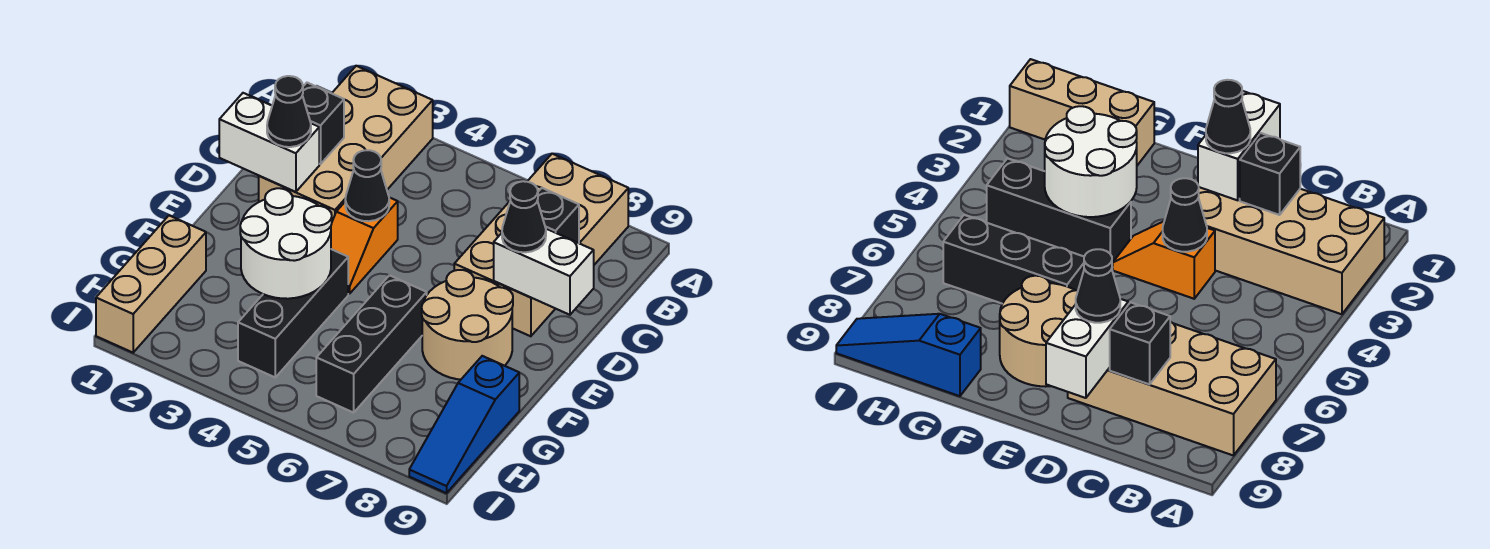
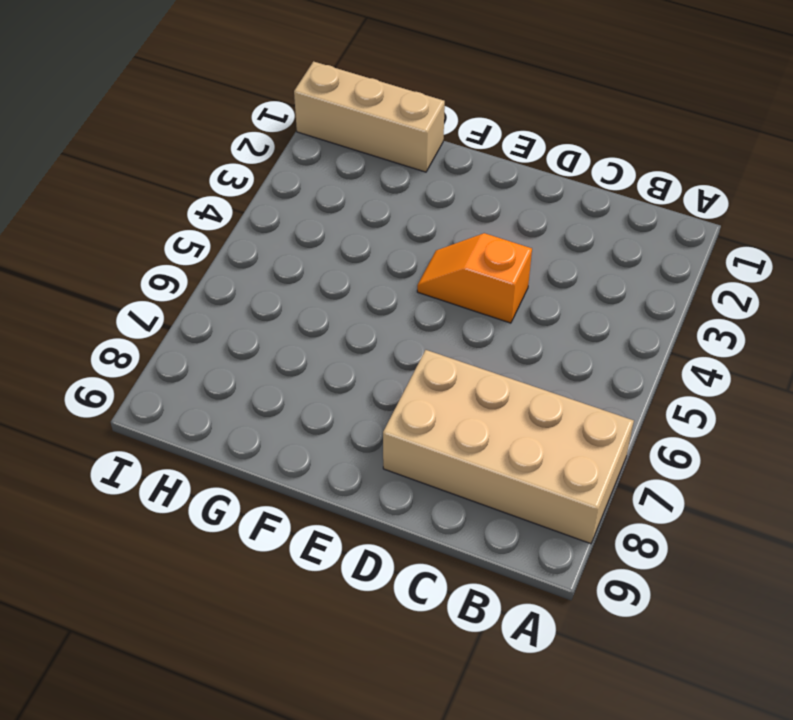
none -> tan brick A2:D3 level 1
none -> tan round brick E7:F8 level 1
none -> black brick F4:H4 level 1

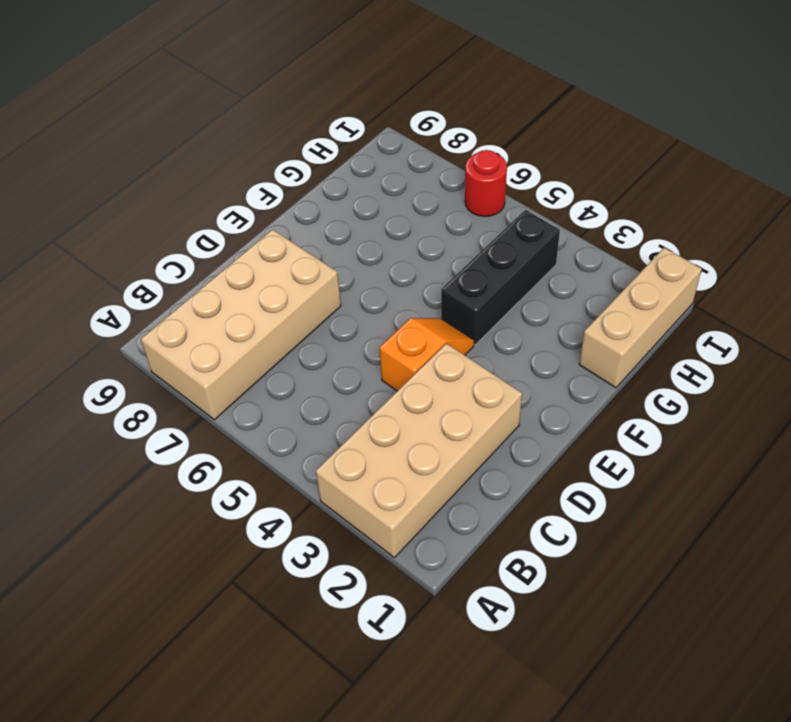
red round brick I6 level 1 -> none
none -> tan round brick E7:F8 level 1
none -> black brick F6:H6 level 1
none -> blue slope G9:I9 level 1 top G

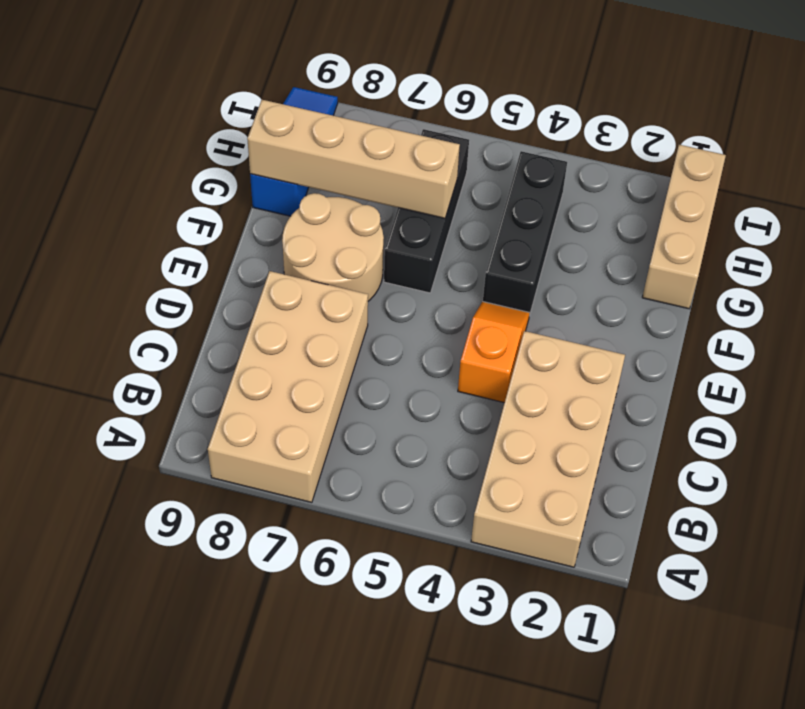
tan brick G6:G9 level 2 -> none
none -> black brick C2 level 2
none -> black brick C8 level 2
none -> white brick D1:D2 level 2

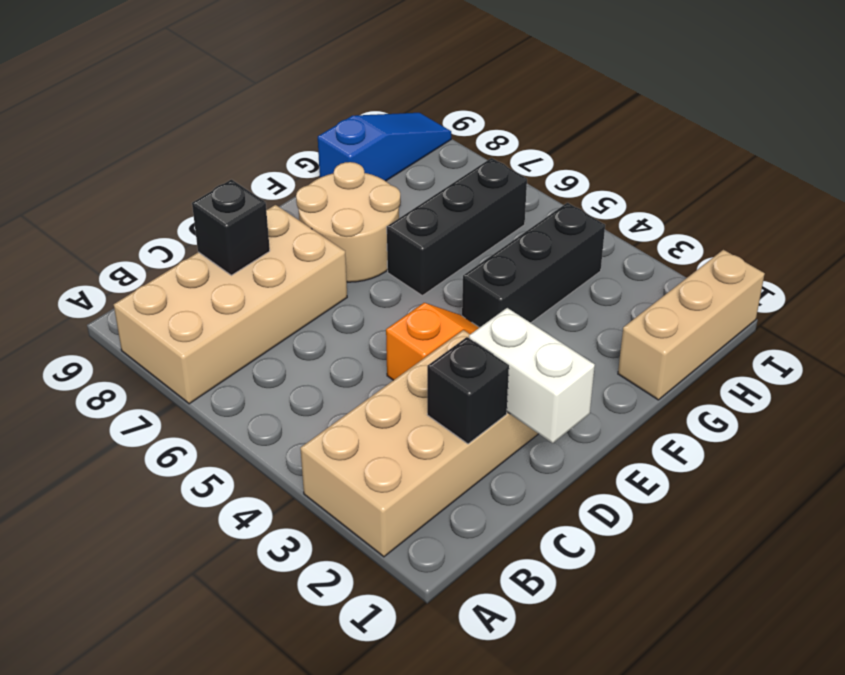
none -> black cone D4 level 2
none -> white brick D8:D9 level 2
none -> white round brick F3:G4 level 2

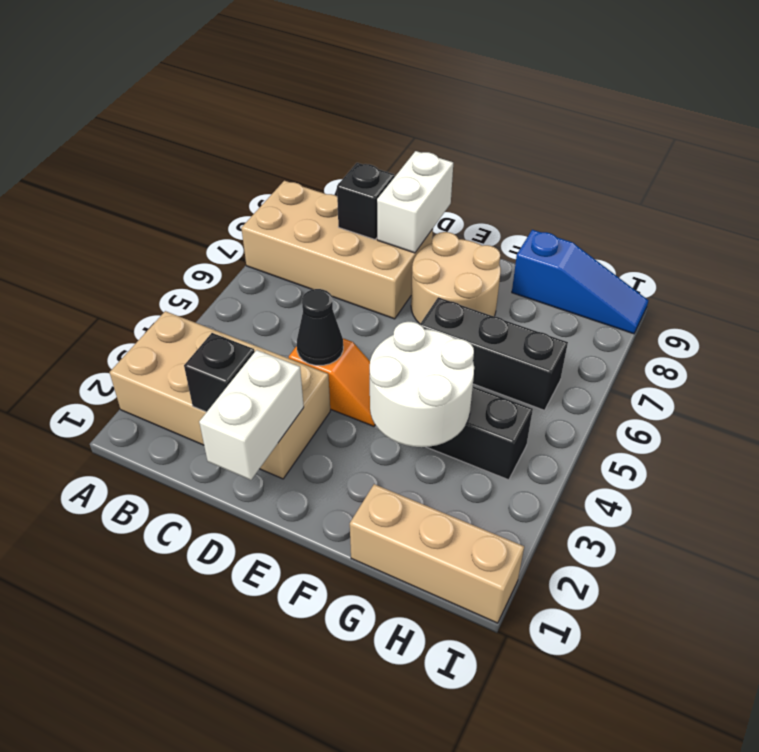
none -> black cone D2 level 3
none -> black cone D8 level 3

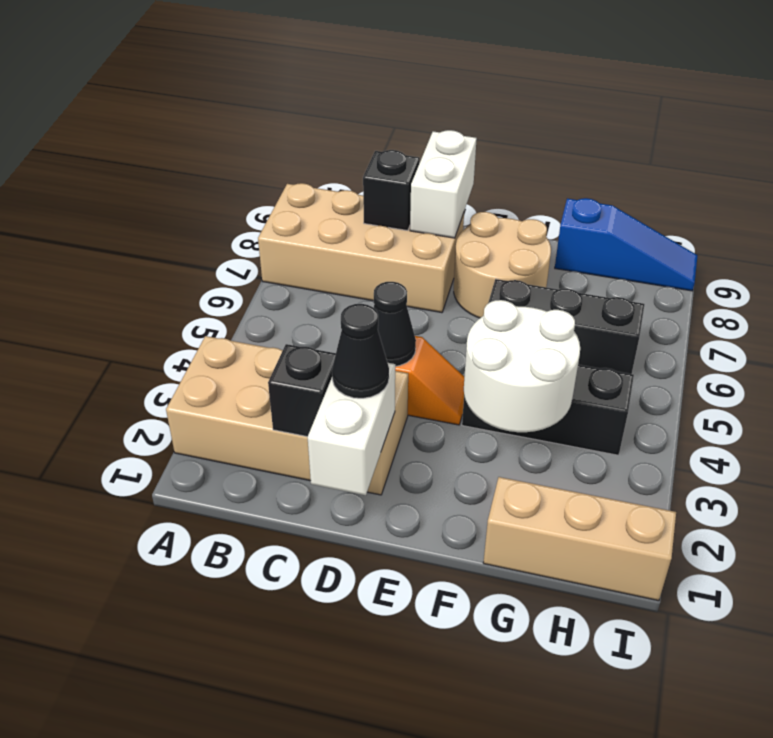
none -> black cone D8 level 3

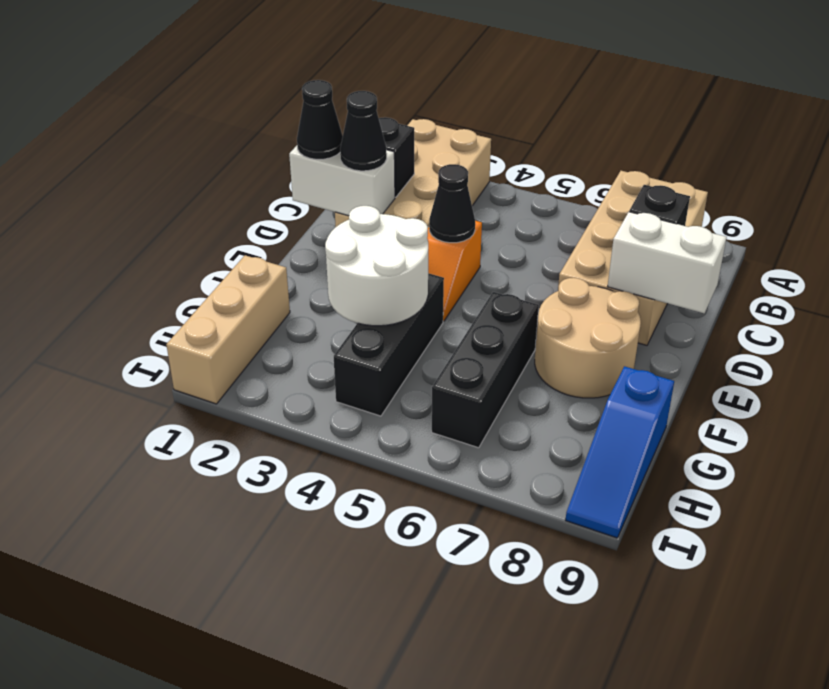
black cone D1 level 3 -> black cone D8 level 3

